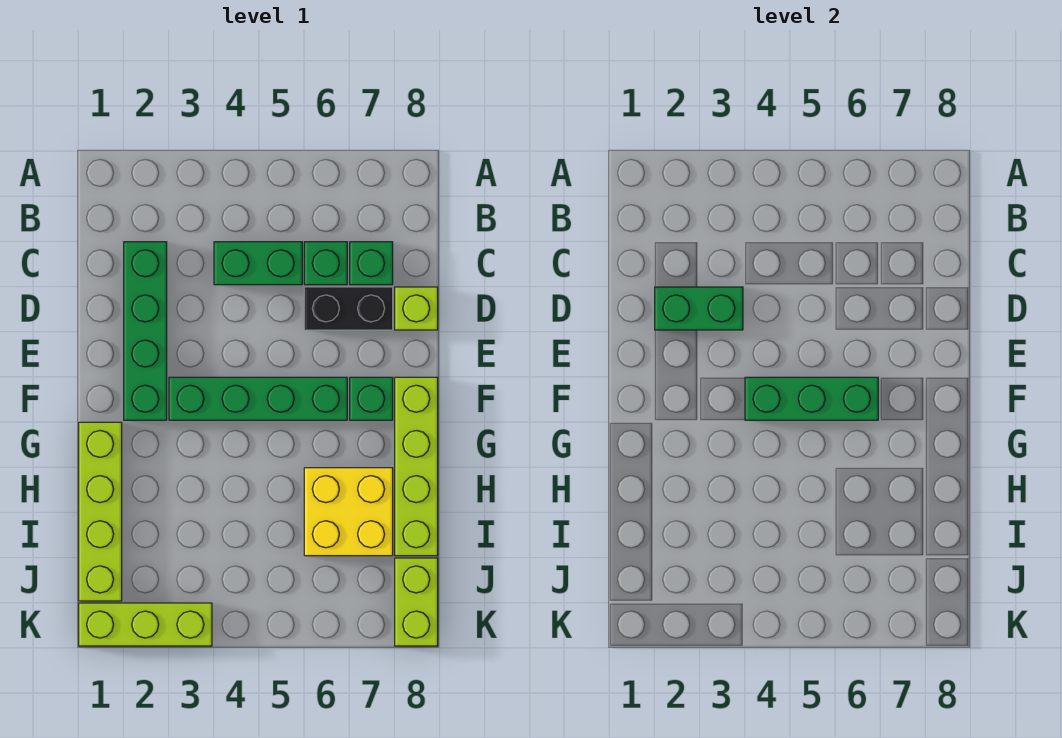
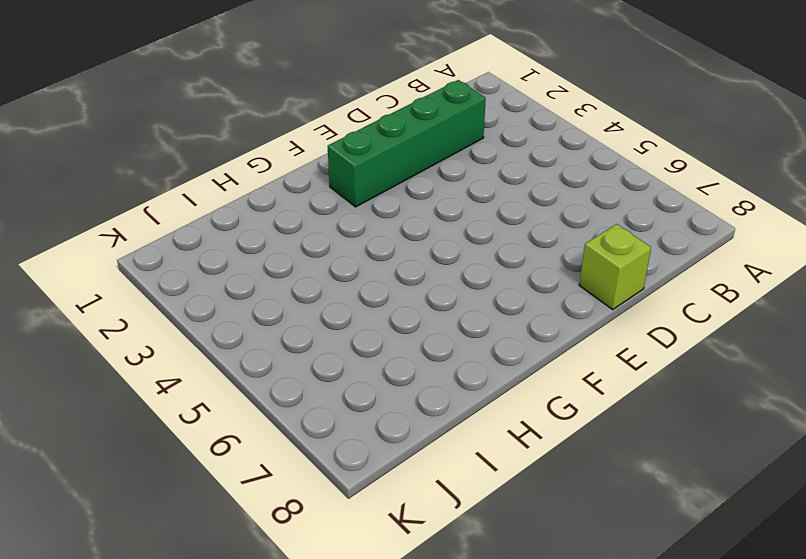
none -> green brick C4:C5 level 1
none -> green brick C6 level 1
none -> green brick C7 level 1

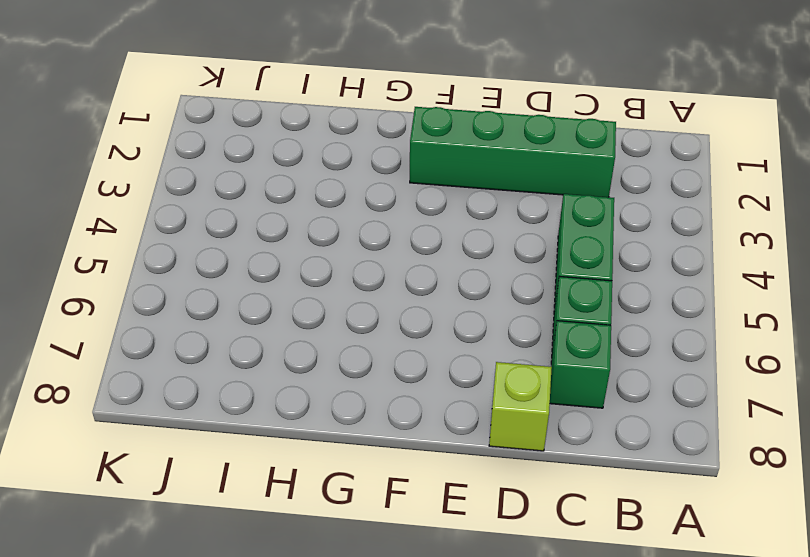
none -> black brick D6:D7 level 1
none -> green brick F3:F6 level 1
none -> green brick F7 level 1

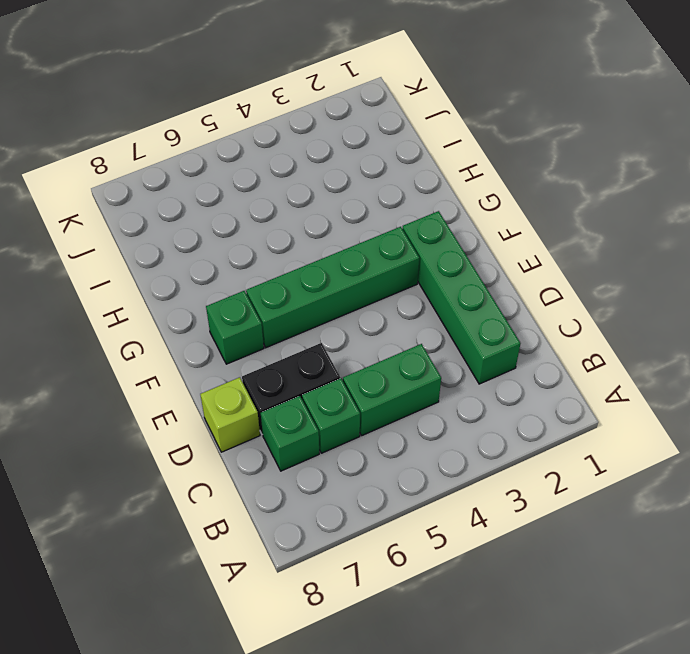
none -> lime brick F8:I8 level 1
none -> lime brick G1:J1 level 1
none -> yellow brick H6:I7 level 1

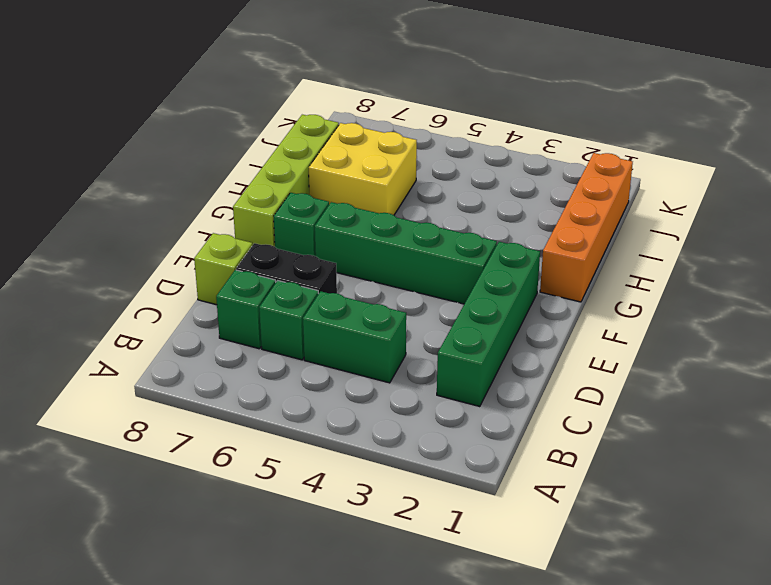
orange brick G1:J1 level 1 -> lime brick G1:J1 level 1
none -> lime brick J8:K8 level 1
none -> lime brick K1:K3 level 1
none -> green brick D2:D3 level 2

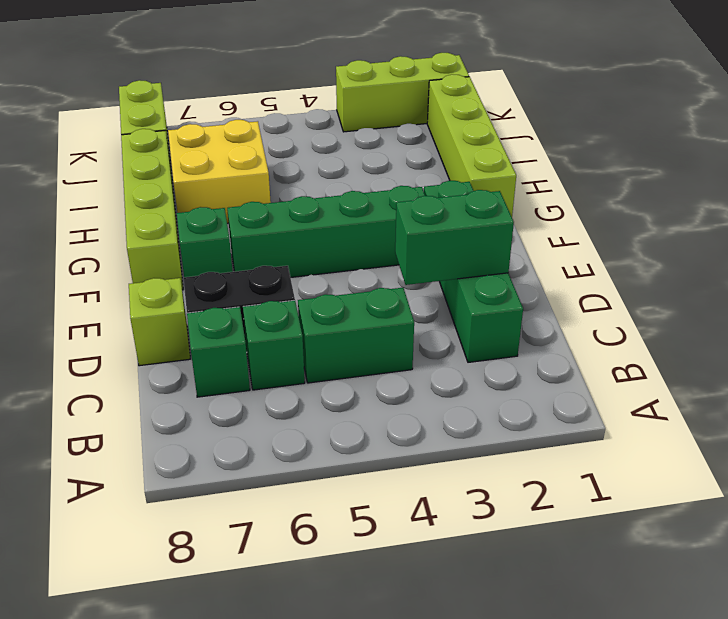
none -> green brick F4:F6 level 2

